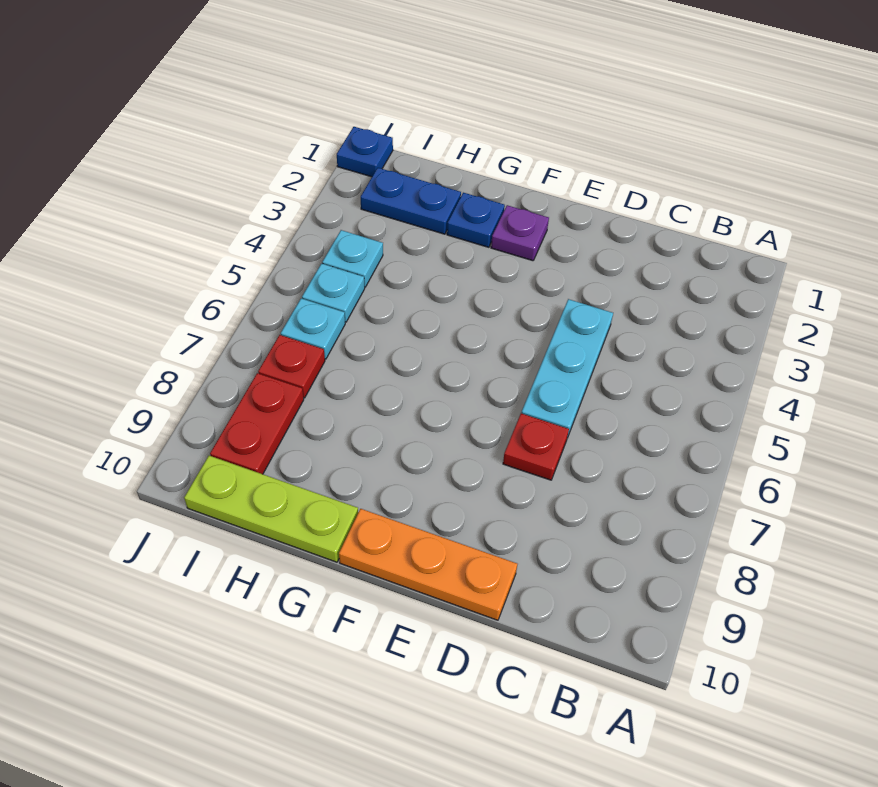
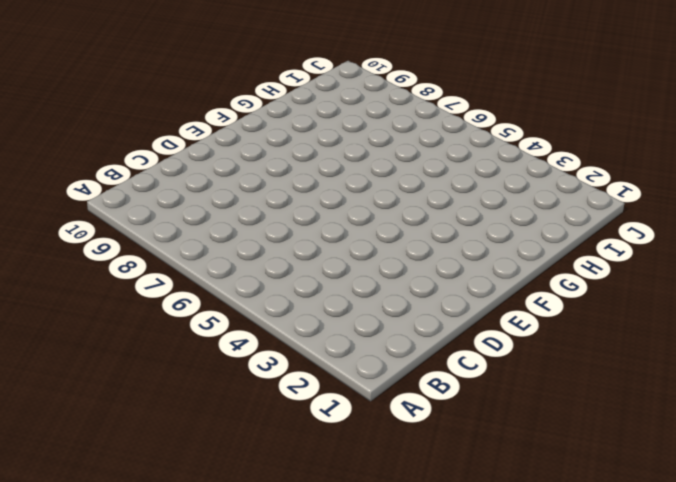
none -> cyan plate D4:D6 level 1
none -> red plate D7 level 1
none -> orange plate D10:F10 level 1

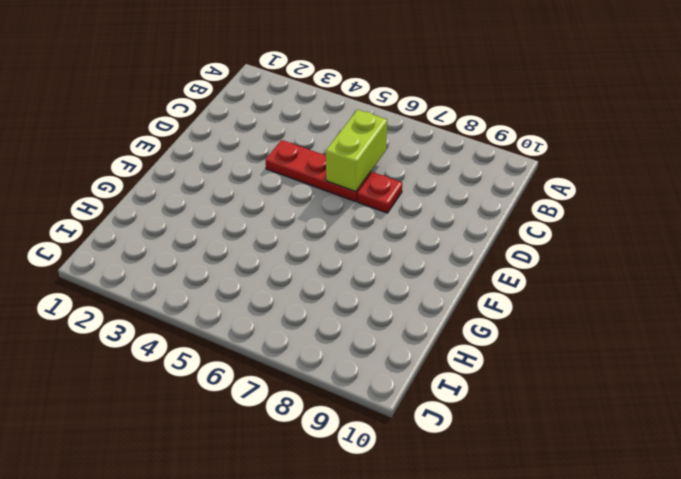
lime brick C6:D6 level 2 -> none
red plate D4:D6 level 1 -> cyan plate D4:D6 level 1
none -> orange plate D10:F10 level 1
none -> purple plate F2 level 1
none -> blue plate G2 level 1

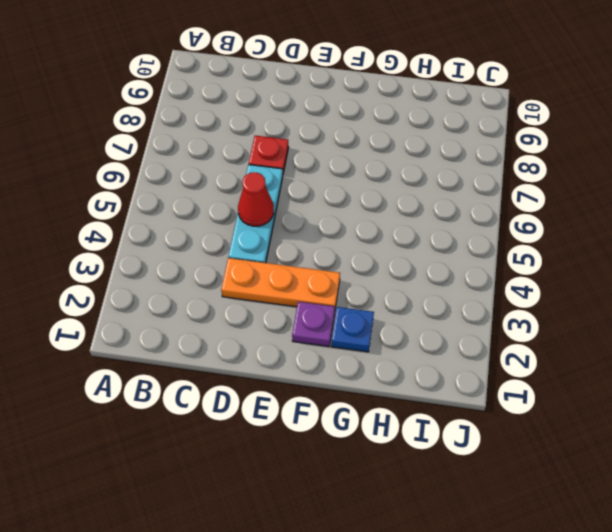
orange plate D3:F3 level 1 -> orange plate D10:F10 level 1
red cone D5 level 2 -> none
none -> lime plate G10:I10 level 1
none -> blue plate H2:I2 level 1
none -> cyan plate I4 level 1

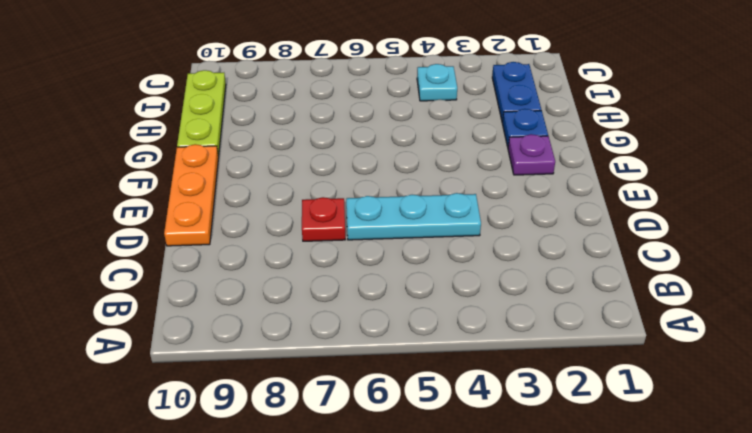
none -> cyan plate I5 level 1
none -> cyan plate I6 level 1
none -> red plate I7 level 1

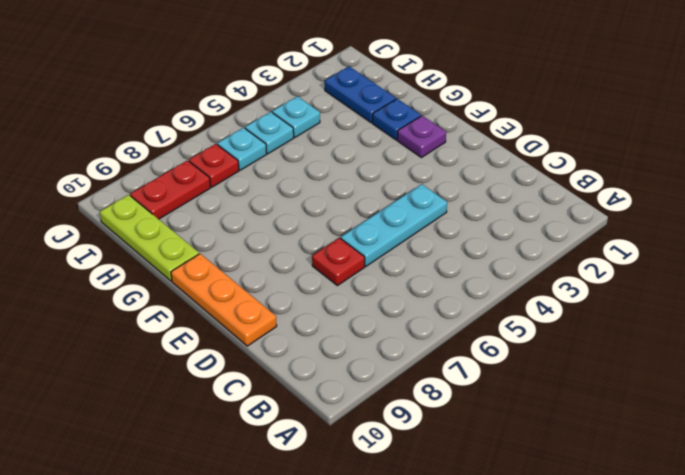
none -> blue plate J1 level 1

